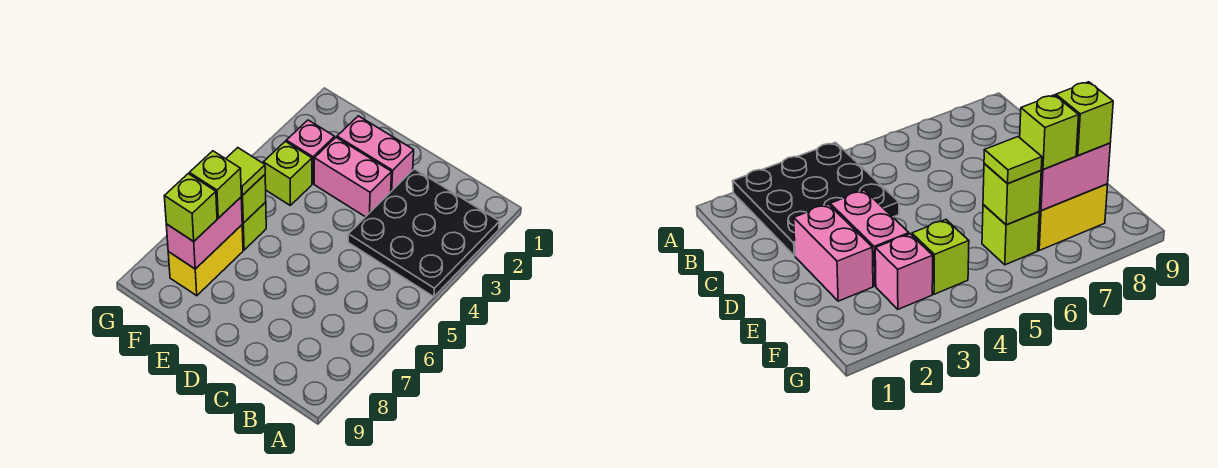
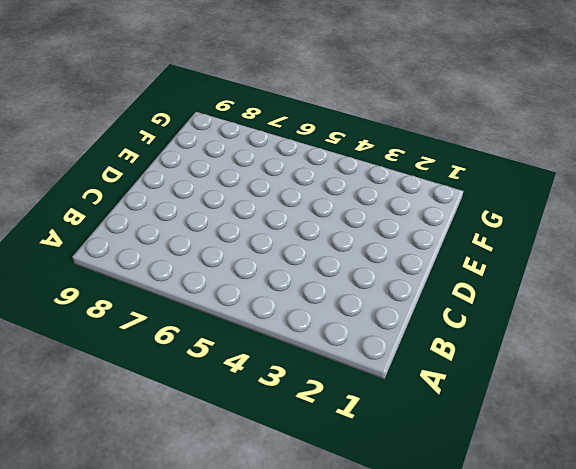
none -> black plate A2:C4 level 1
none -> pink brick D2:E2 level 1
none -> pink brick D3:E3 level 1

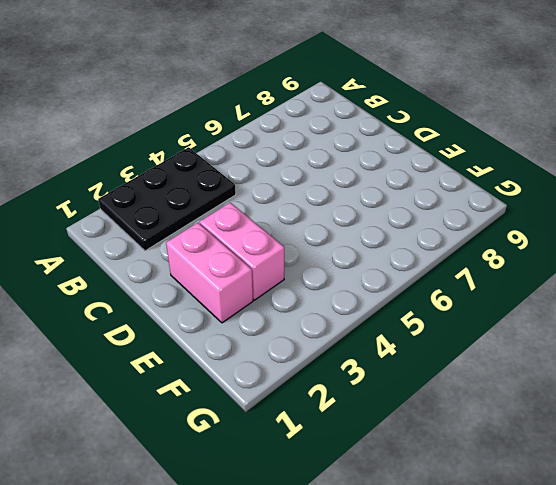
black plate A2:B4 level 1 -> black plate A2:C4 level 1
none -> pink brick F3 level 1
none -> lime brick F4 level 1
none -> lime brick F6 level 1

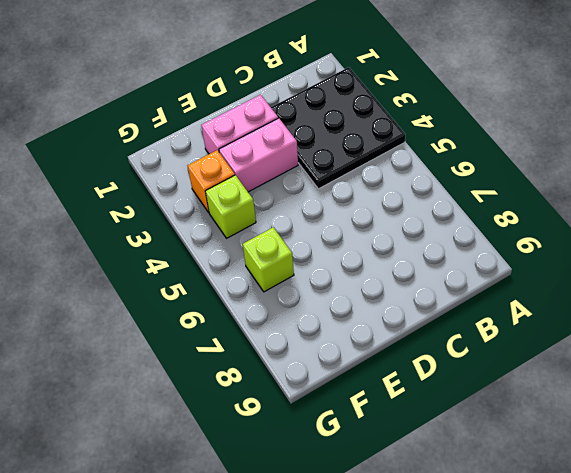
orange brick F3 level 1 -> pink brick F3 level 1
none -> yellow brick F7:F8 level 1
none -> lime brick F6 level 2
none -> pink brick F7:F8 level 2

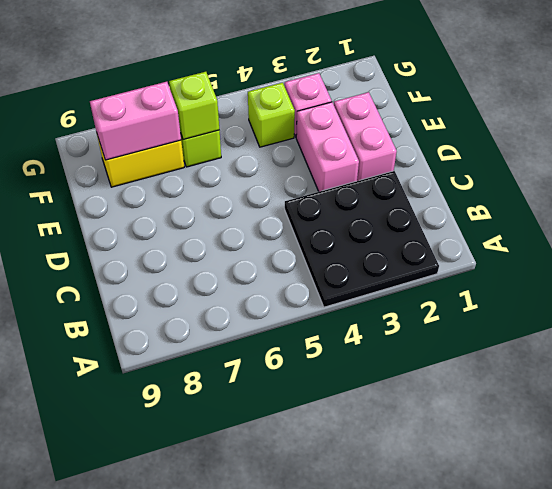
none -> lime tile F6 level 3
none -> lime brick F7 level 3
none -> lime brick F8 level 3

